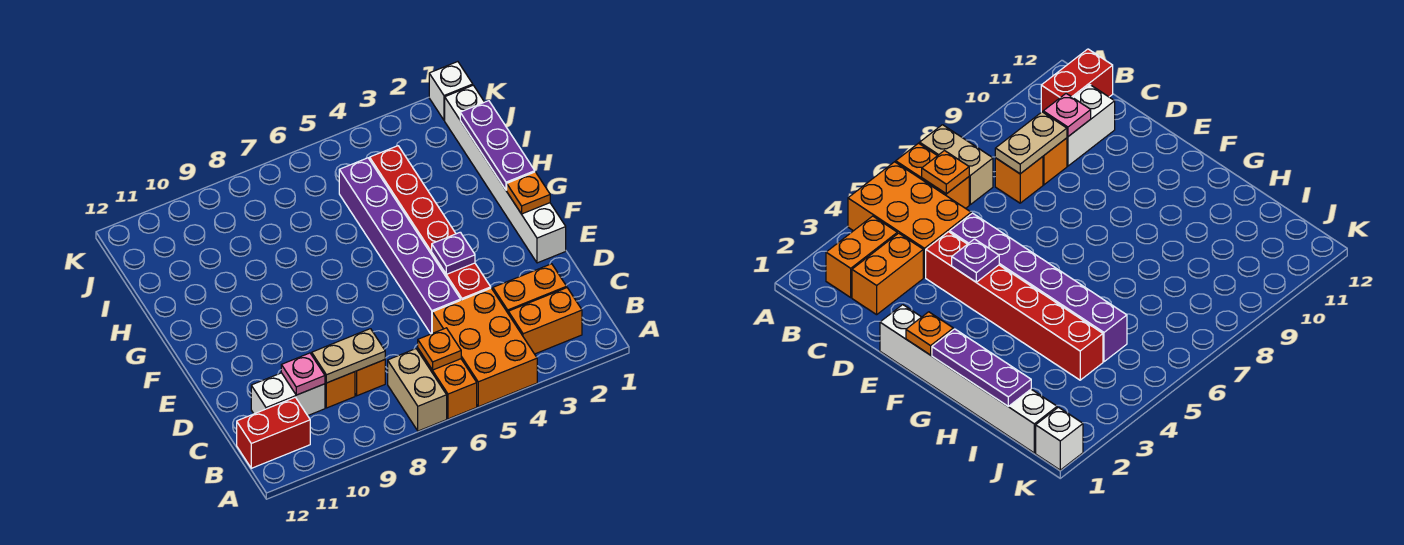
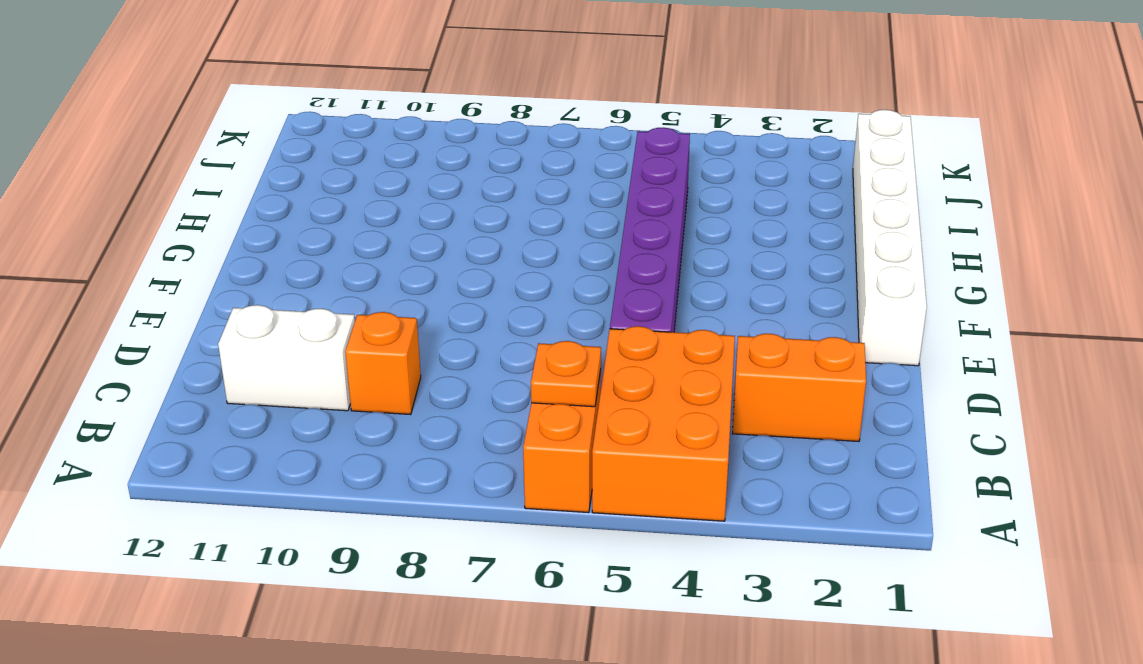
none -> tan brick A7:B7 level 1
none -> orange brick B2:B3 level 1
none -> red brick B11:B12 level 1

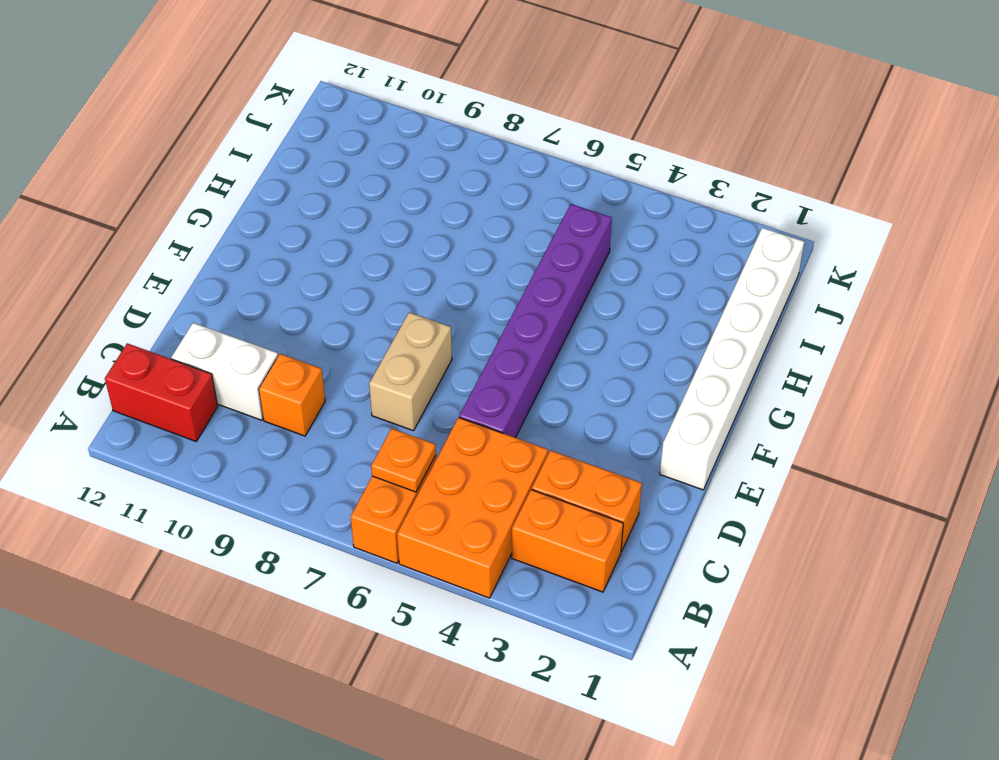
tan brick D7:E7 level 1 -> tan brick A7:B7 level 1
none -> orange brick C8 level 1
none -> red brick D4:I4 level 1
none -> white brick K1 level 1

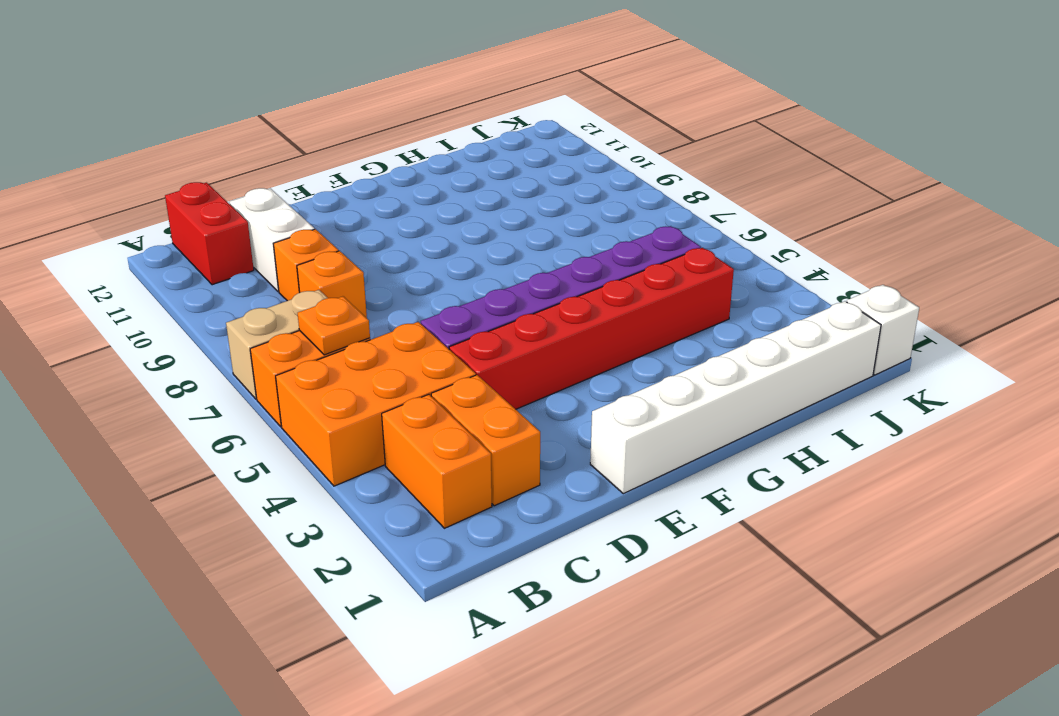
none -> tan plate C8:C9 level 2
none -> pink plate C10 level 2
none -> purple plate E4 level 2

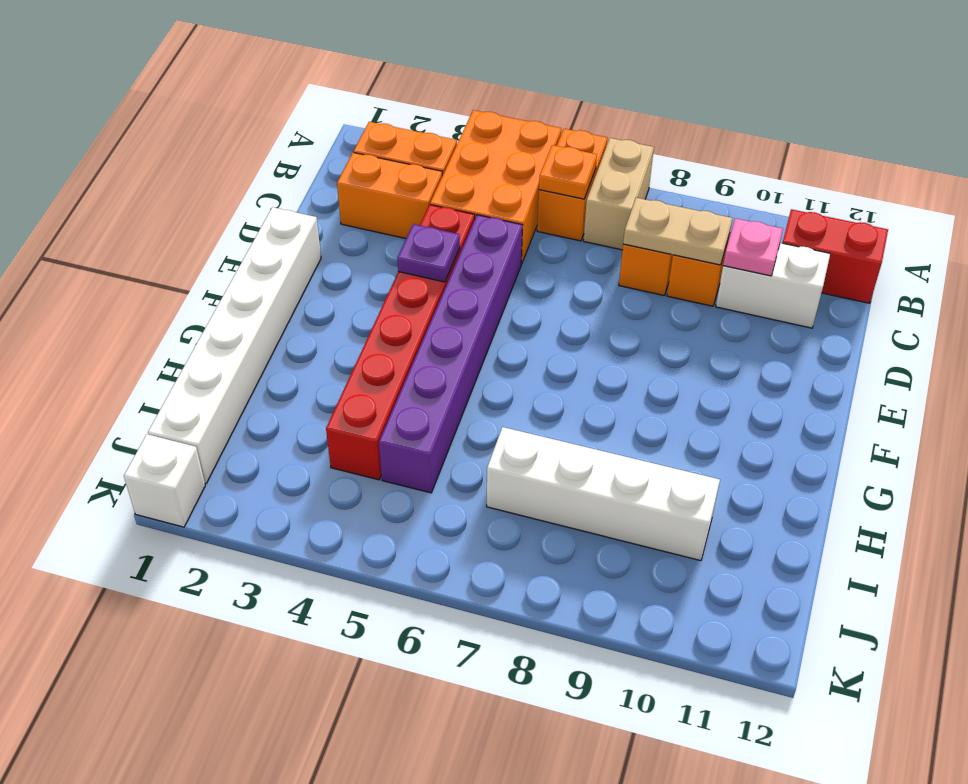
white brick I7:I10 level 1 -> none
none -> orange plate F1 level 2
none -> purple plate G1:I1 level 2

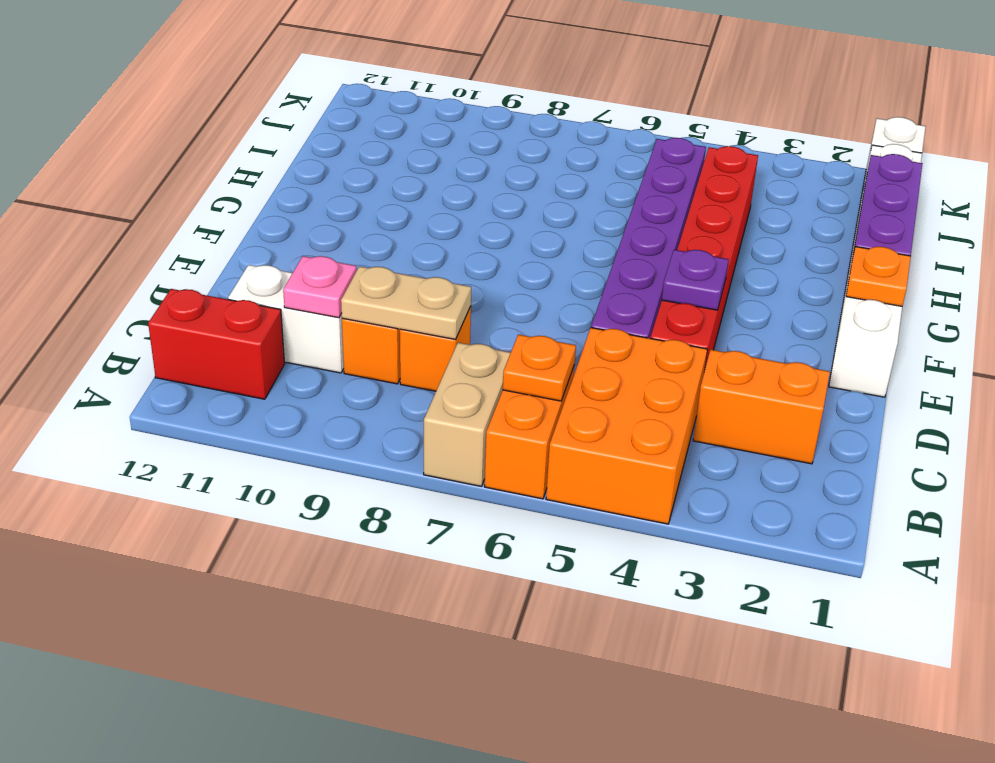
none -> orange brick B2:B3 level 1

